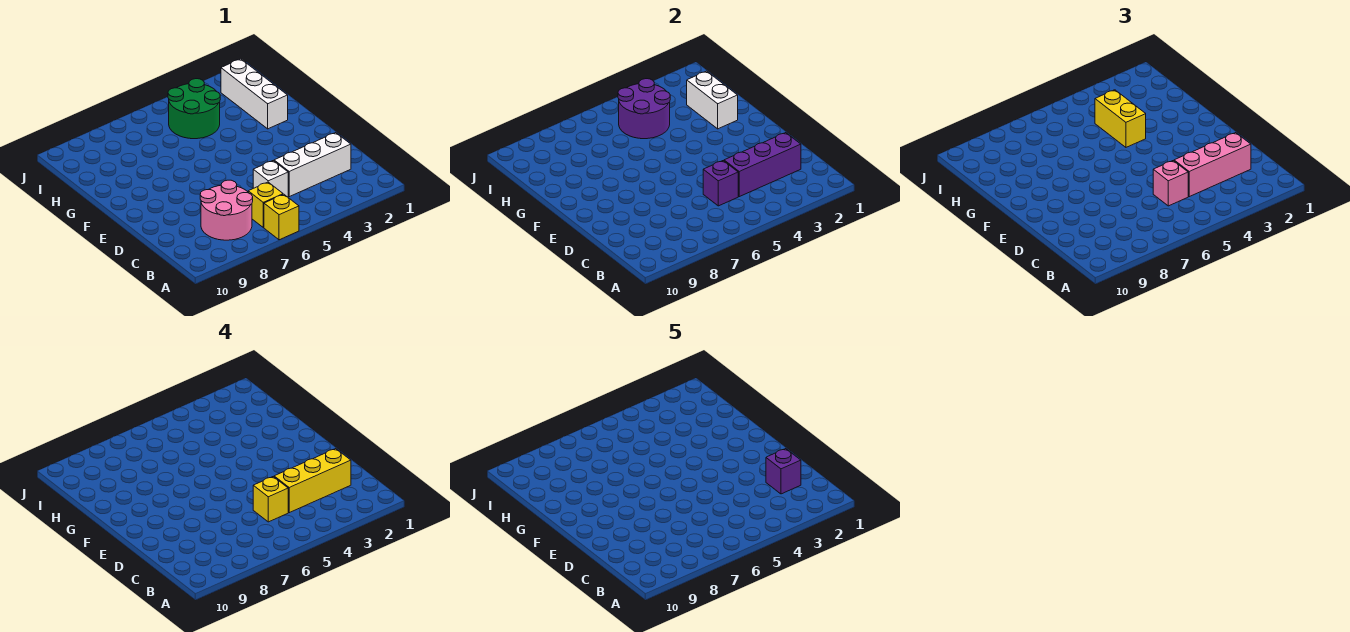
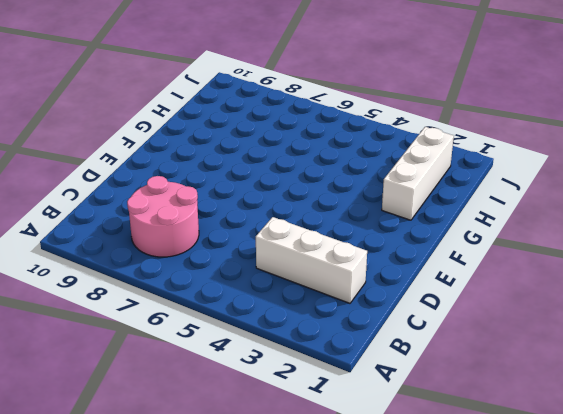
none -> yellow brick A6 level 1
none -> yellow brick B6 level 1
none -> white brick C5 level 1

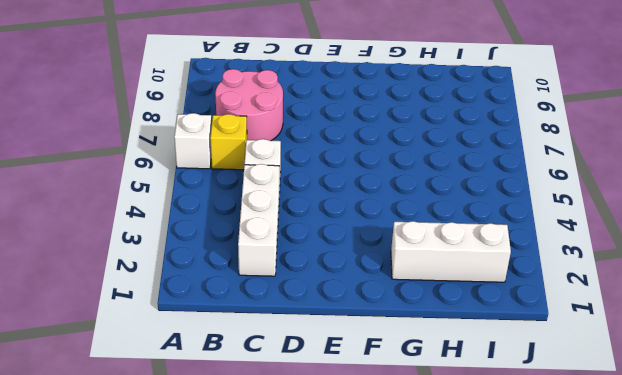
white brick A6 level 1 -> yellow brick A6 level 1
none -> green round brick H4:I5 level 1
none -> purple brick C2:C4 level 2
none -> purple brick C5 level 2

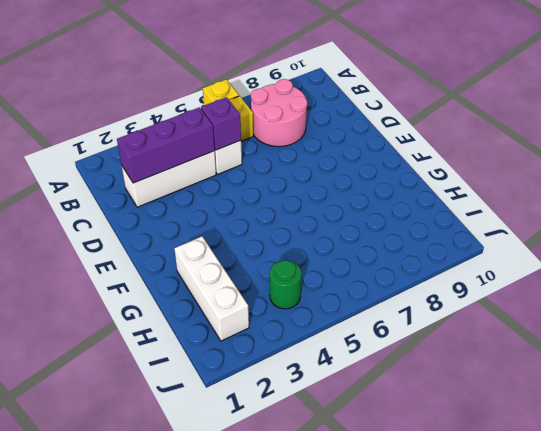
green round brick I4 level 1 -> green round brick H4:I5 level 1
none -> white brick G2:H2 level 2
none -> purple round brick H4:I5 level 2
none -> pink brick C2:C4 level 3

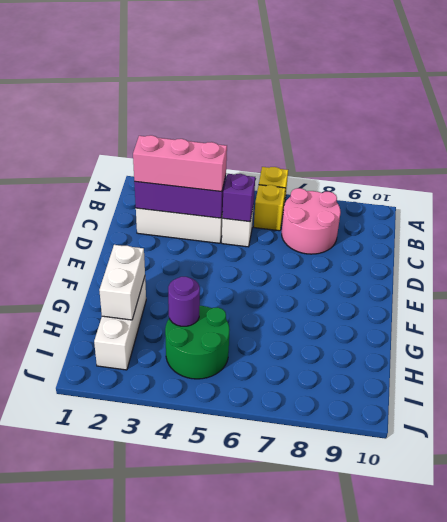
purple round brick H4 level 2 -> purple round brick H4:I5 level 2
none -> pink brick C5 level 3
none -> yellow brick G4:H4 level 3
none -> yellow brick C2:C4 level 4

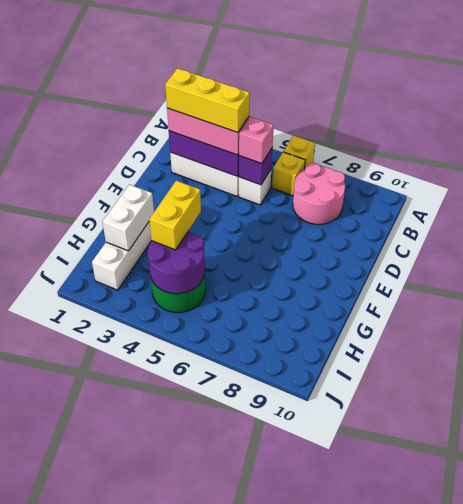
none -> yellow brick C5 level 4
none -> purple brick C2 level 5

